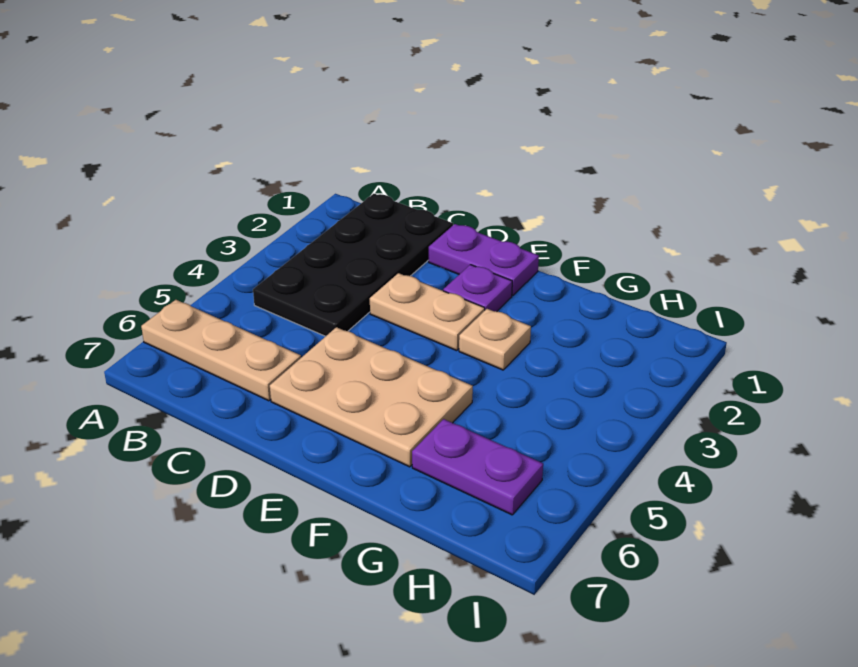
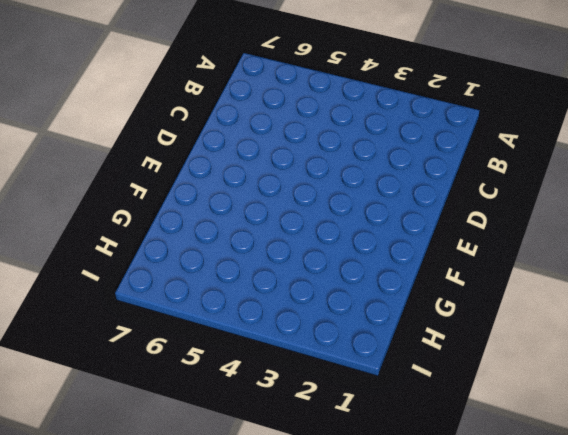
none -> tan plate A6:C6 level 1
none -> black plate B1:C4 level 1

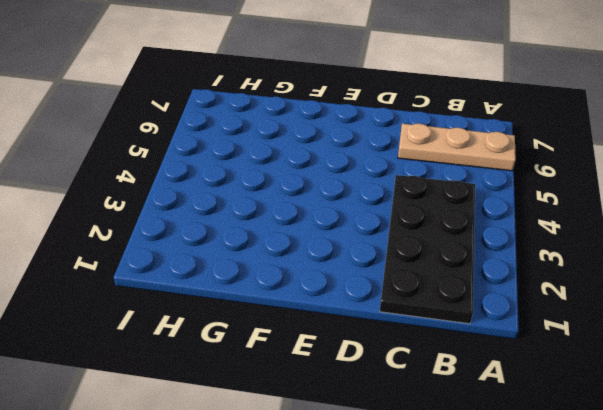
none -> purple plate D1:E1 level 1
none -> tan plate D3:E3 level 1

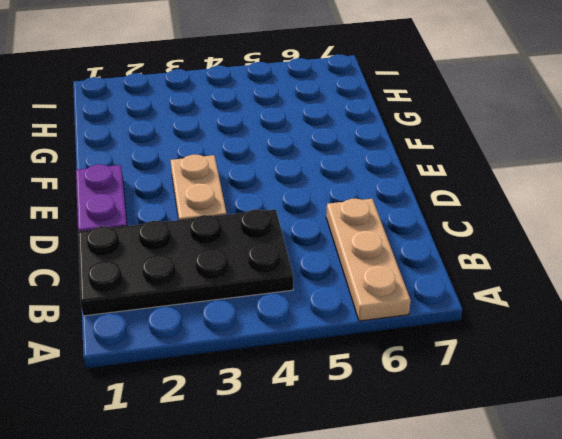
none -> tan plate D5:F6 level 1
none -> purple plate E2 level 1

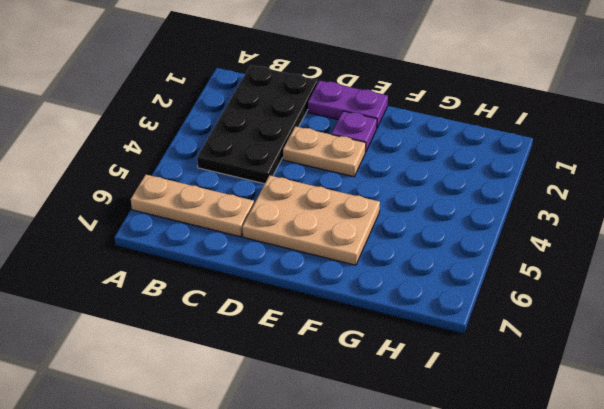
none -> tan plate F3 level 1
none -> purple plate G6:H6 level 1

